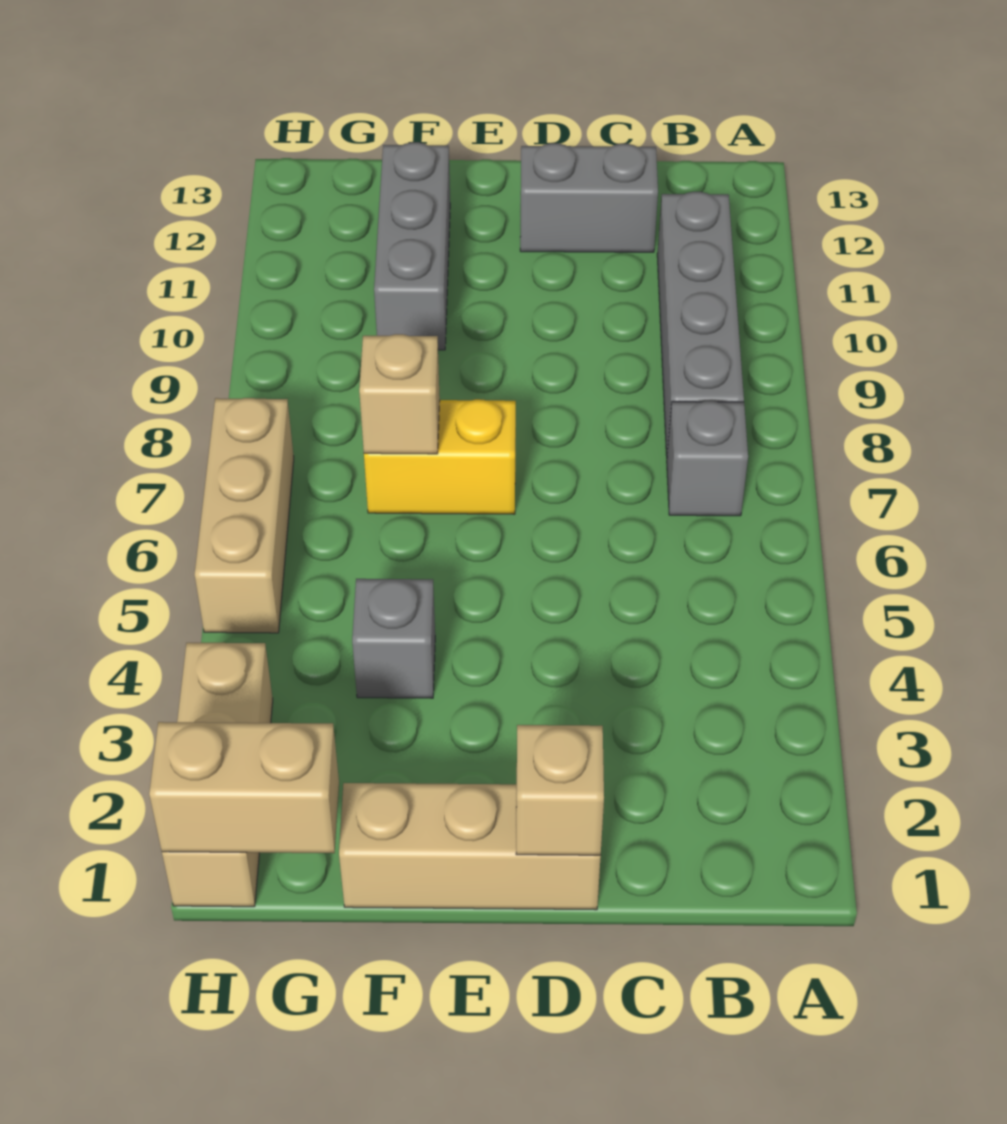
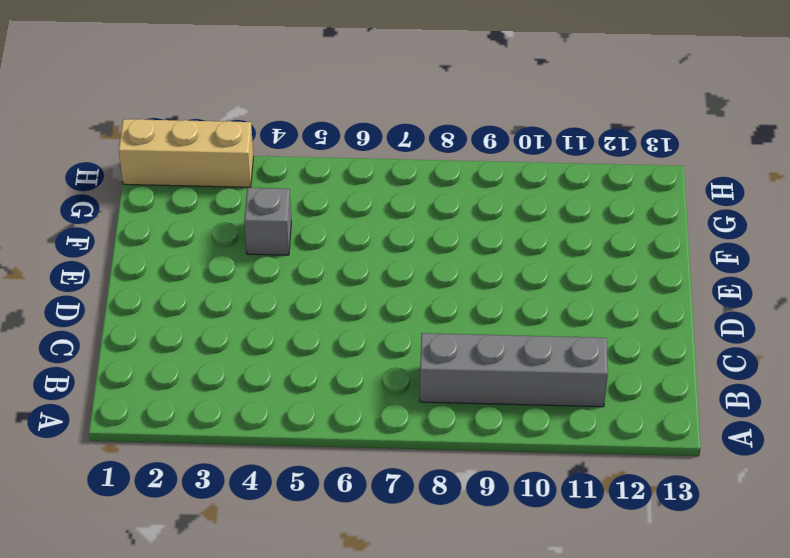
none -> grey brick B7 level 1
none -> grey brick C12:D12 level 1
none -> tan brick D1:F1 level 1

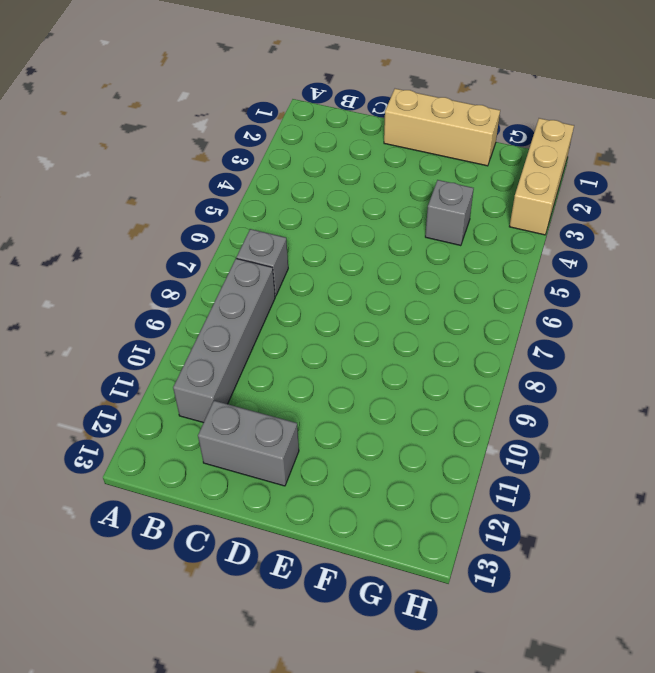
none -> yellow brick E7:F7 level 1
none -> grey brick F10:F12 level 1
none -> tan brick H5:H7 level 1

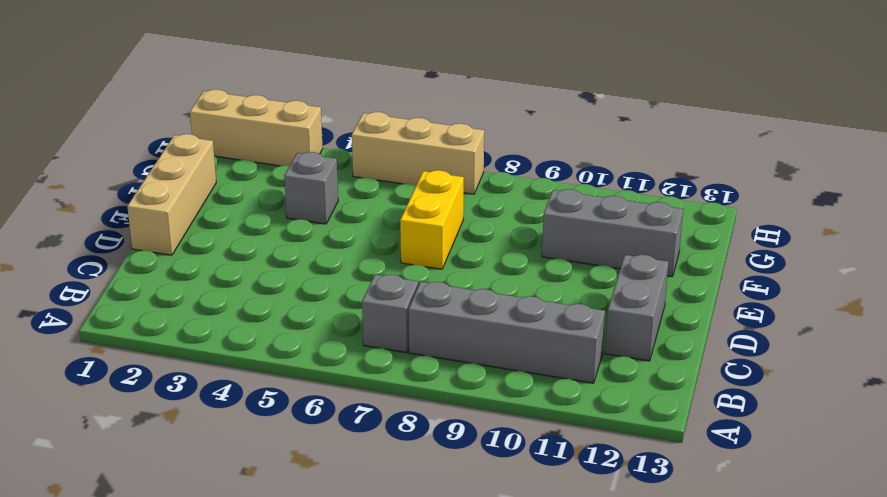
none -> tan brick D1 level 2
none -> tan brick F7 level 2
none -> tan brick G1:H1 level 2

